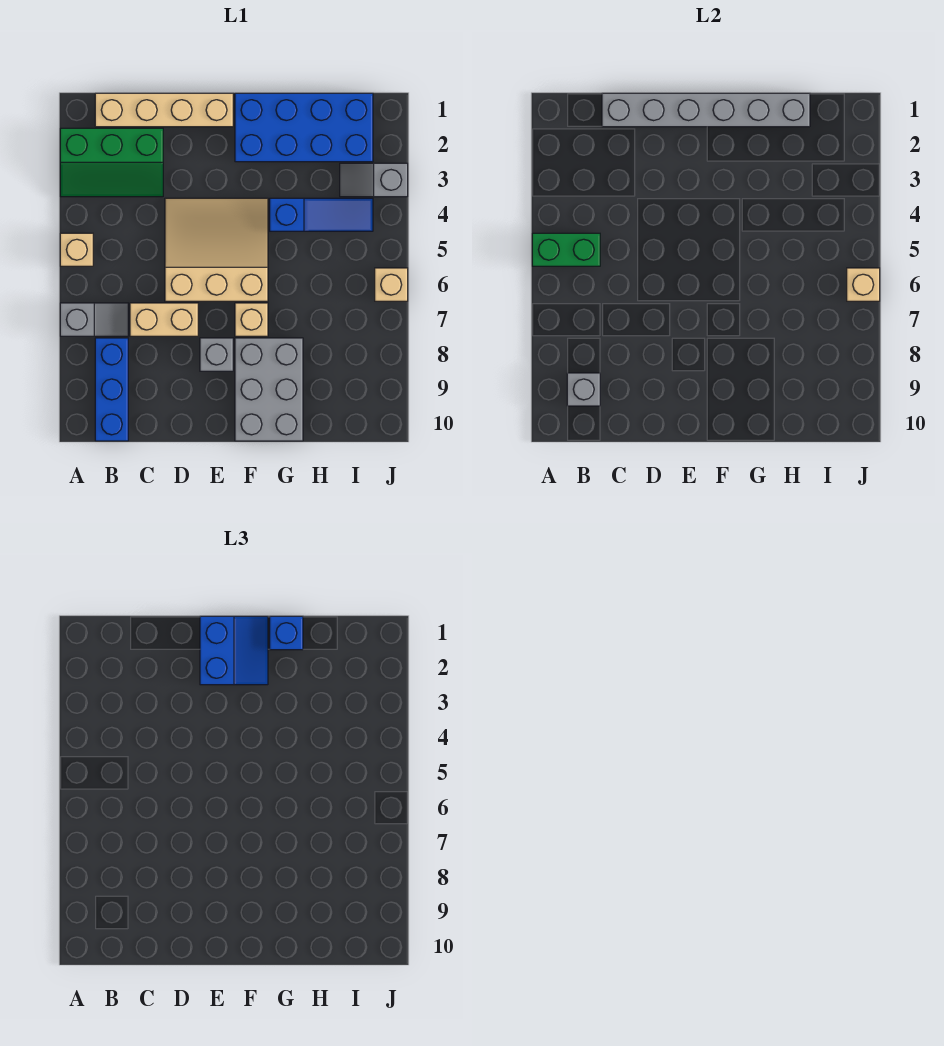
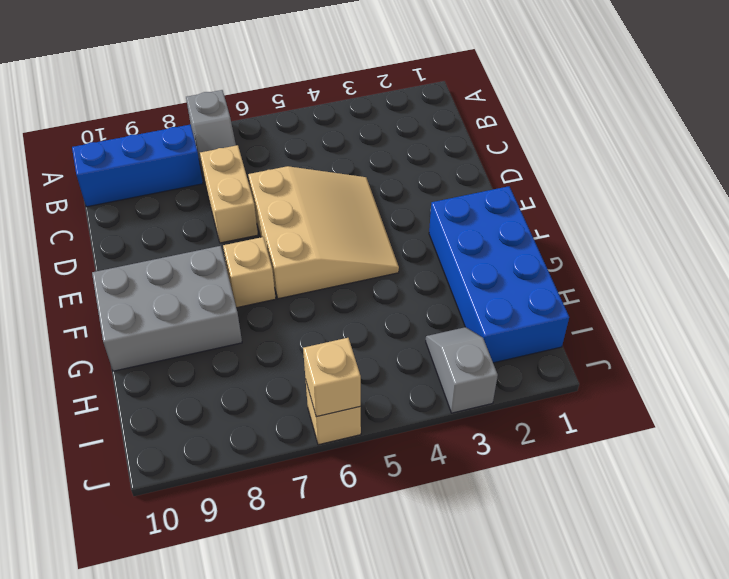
none -> green slope A2:C3 level 1 top 2
none -> tan brick A5 level 1
none -> tan brick B1:E1 level 1

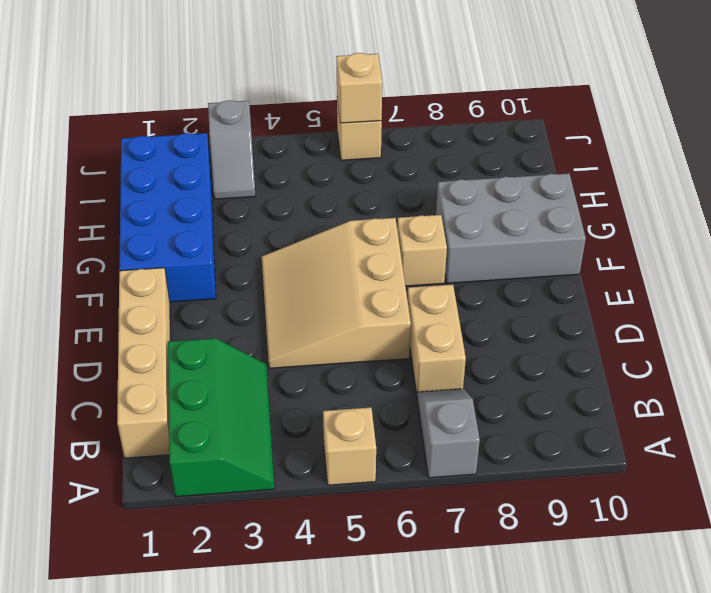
none -> blue brick B8:B10 level 1
none -> grey brick E8 level 1
none -> blue slope G4:I4 level 1 top G

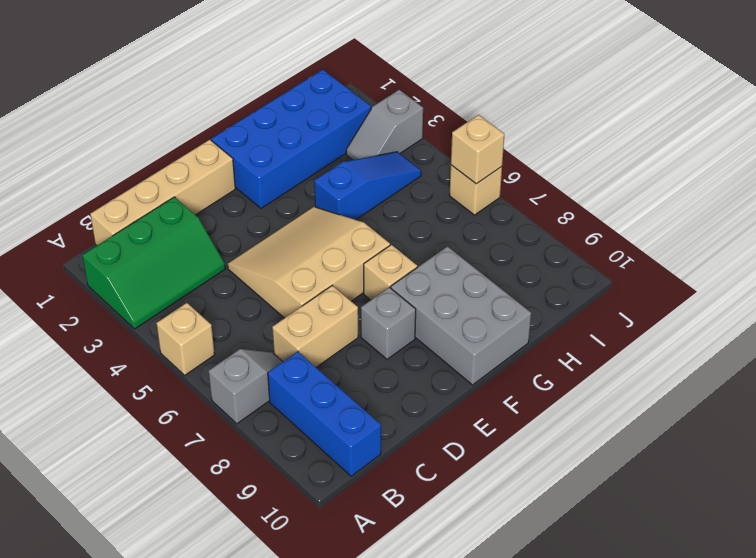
none -> green brick A5:B5 level 2
none -> grey brick B9 level 2
none -> grey brick C1:H1 level 2

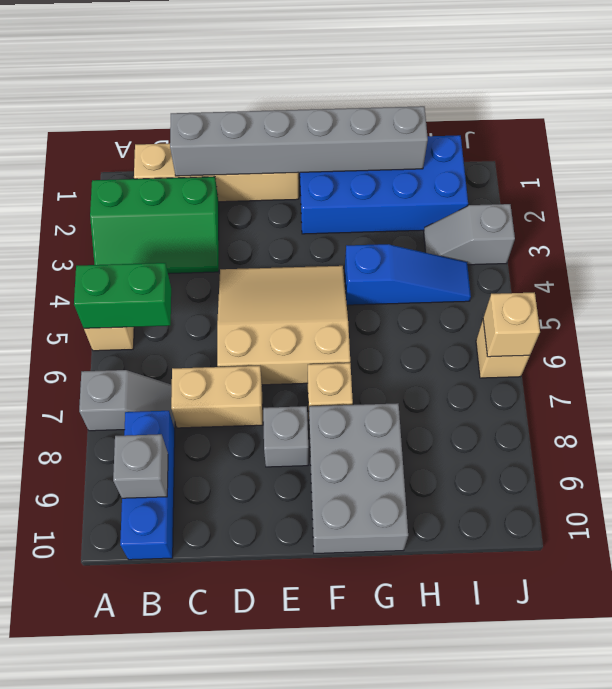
none -> blue slope E1:F2 level 3 top E
none -> blue brick G1 level 3

